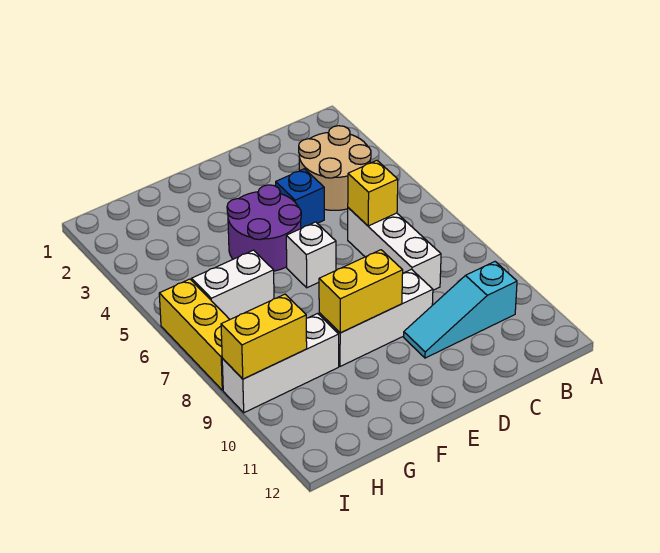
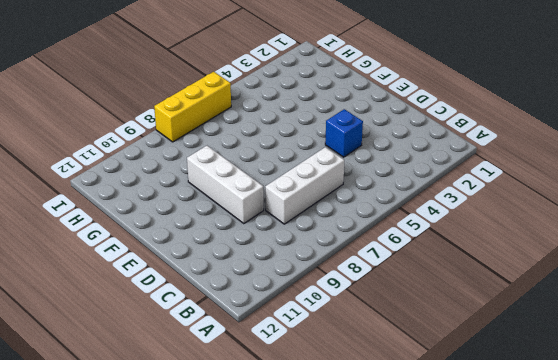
none -> tan round brick B3:C4 level 1
none -> cyan slope B10:D10 level 1 top B
none -> purple round brick E4:F5 level 1

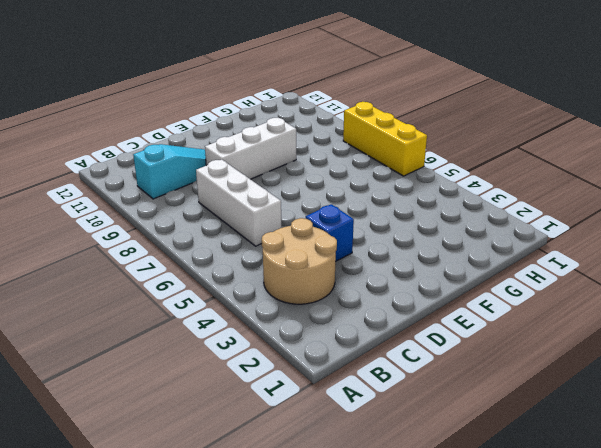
none -> purple round brick E4:F5 level 1
none -> white brick E6 level 1
none -> white brick G6:H6 level 1

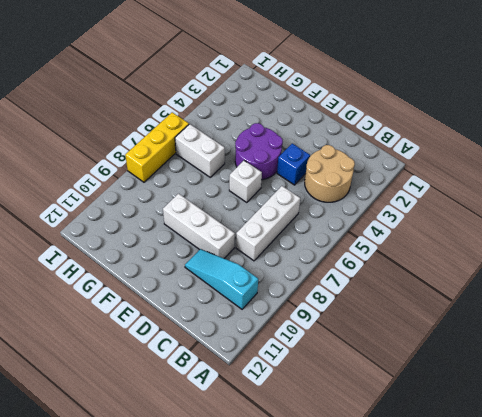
none -> white brick G9:I9 level 1
none -> yellow brick C6 level 2
none -> yellow brick E9:F9 level 2

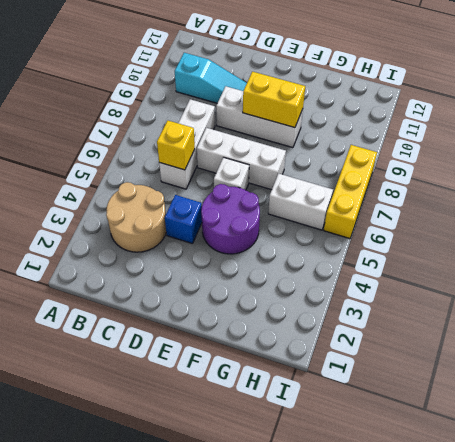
white brick D7:F7 level 1 -> white brick G9:I9 level 1
none -> yellow brick H9:I9 level 2

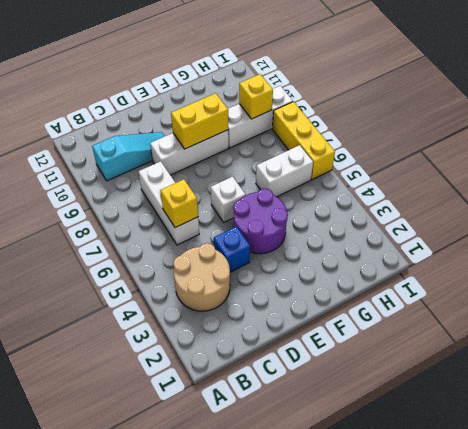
yellow brick H9 level 2 -> yellow brick H9:I9 level 2

